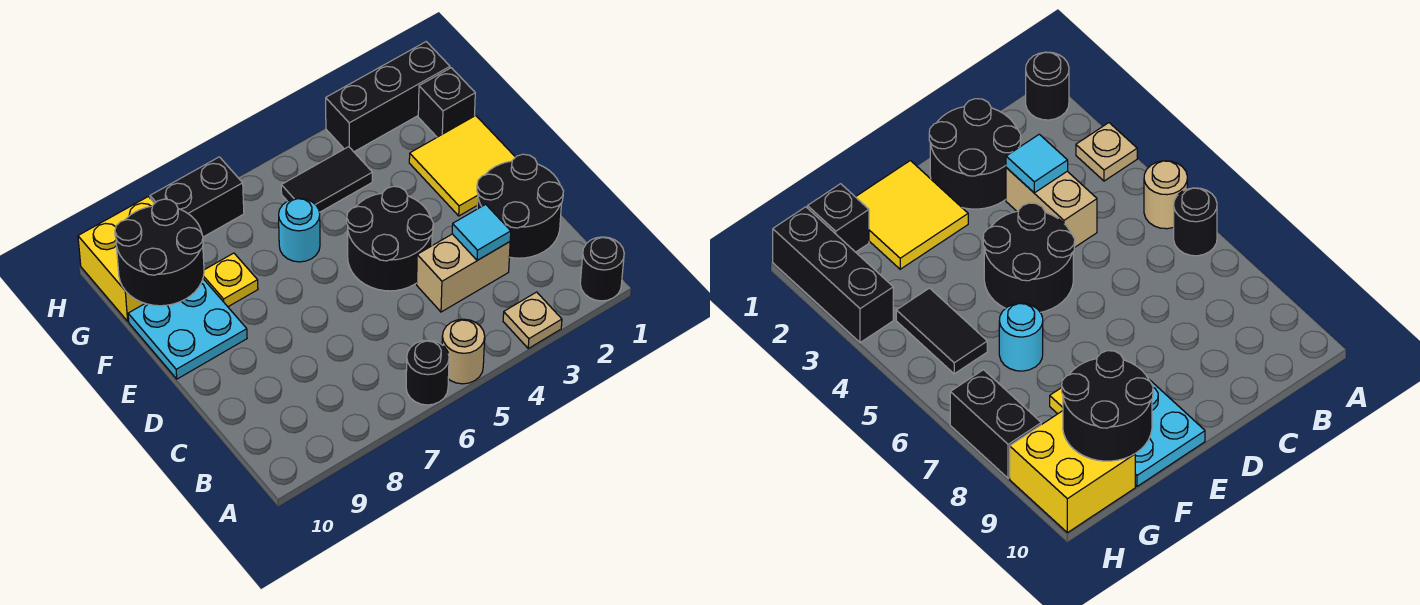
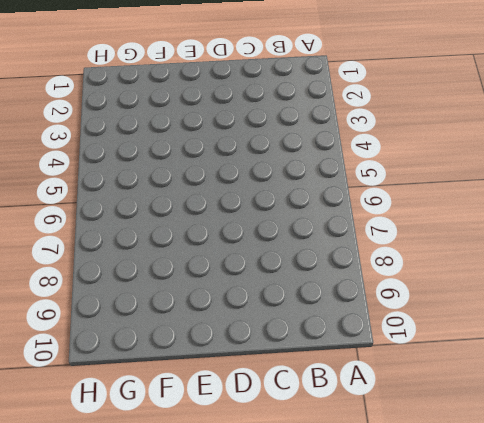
none -> black round brick A1 level 1
none -> tan plate A3 level 1
none -> tan round brick A5 level 1

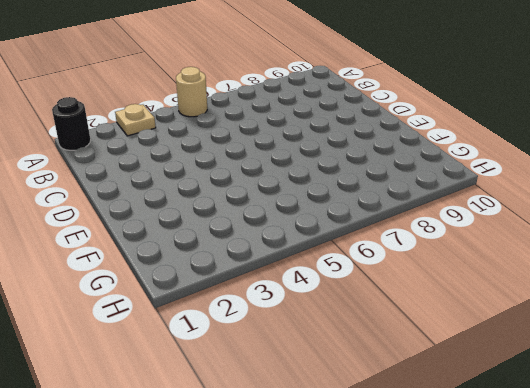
none -> black round brick A6 level 1
none -> black round brick C1:D2 level 1
none -> tan brick C3:C4 level 1

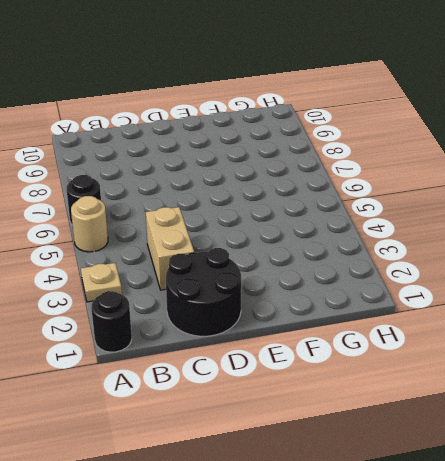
none -> black round brick D4:E5 level 1
none -> yellow tile E1:F2 level 1
none -> cyan plate E9:F10 level 1

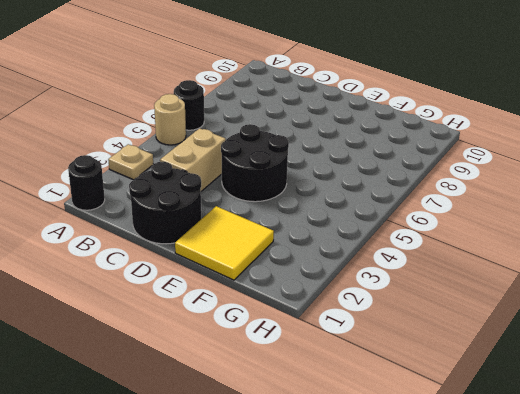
none -> cyan plate E9:F10 level 1
none -> cyan round brick F6 level 1
none -> yellow plate F8 level 1

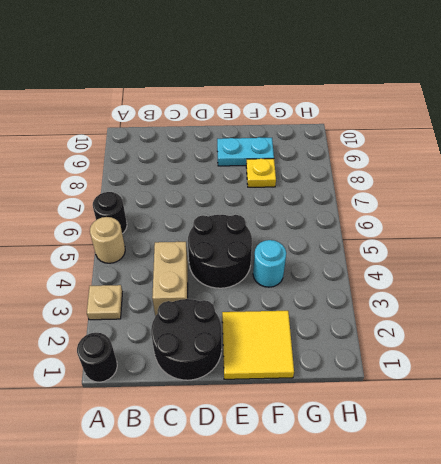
cyan plate E9:F9 level 1 -> cyan plate E9:F10 level 1
cyan round brick F4 level 1 -> cyan round brick F6 level 1
none -> black brick G1 level 1
none -> black tile G4:G5 level 1
none -> yellow brick G9:H10 level 1

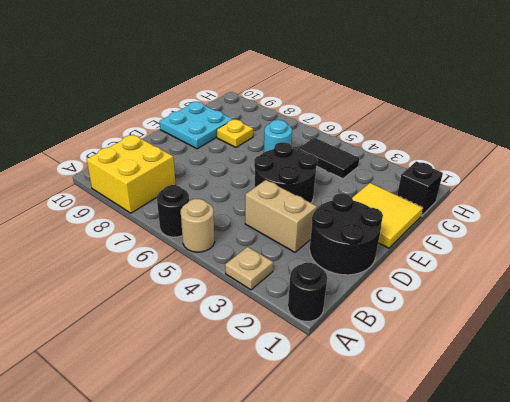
yellow brick A8:B9 level 1 -> yellow brick G9:H10 level 1
none -> black brick H1:H3 level 1
none -> black brick H7:H8 level 1
none -> cyan tile C3 level 2

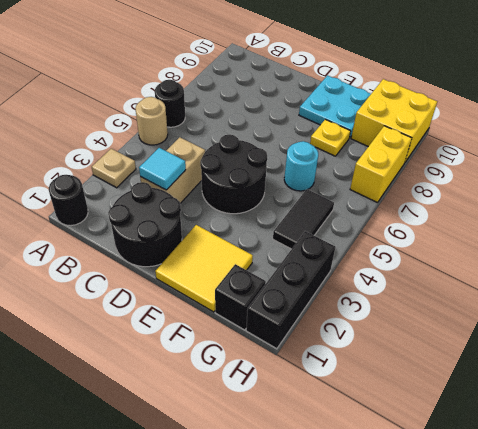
yellow brick H7:H8 level 1 -> black brick H7:H8 level 1
none -> black round brick F9:G10 level 2

